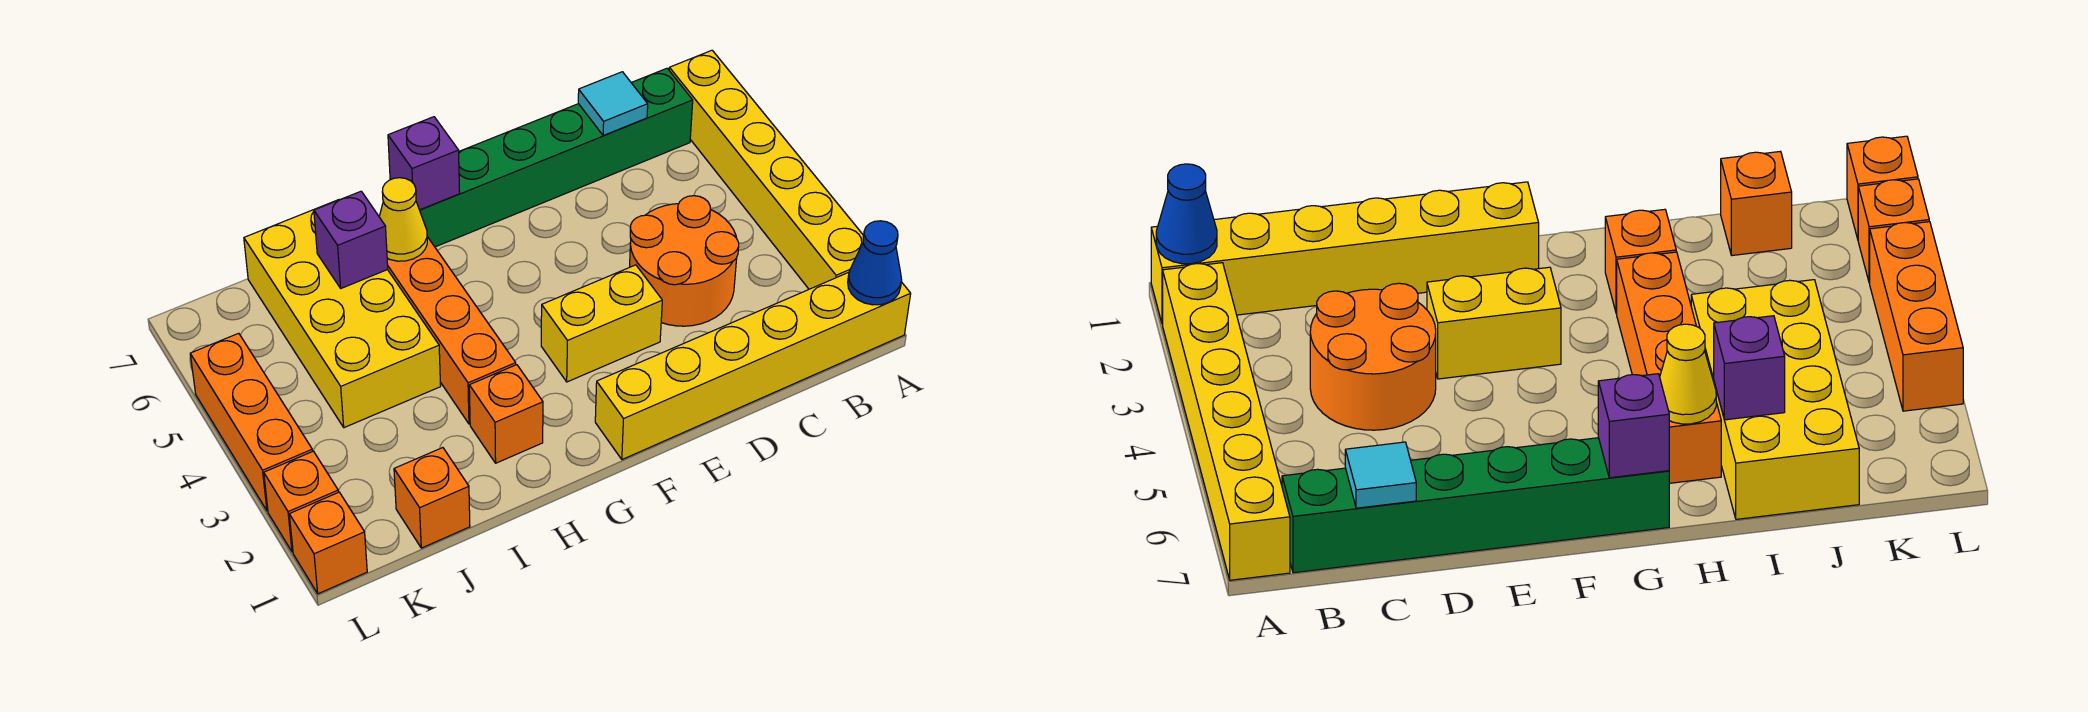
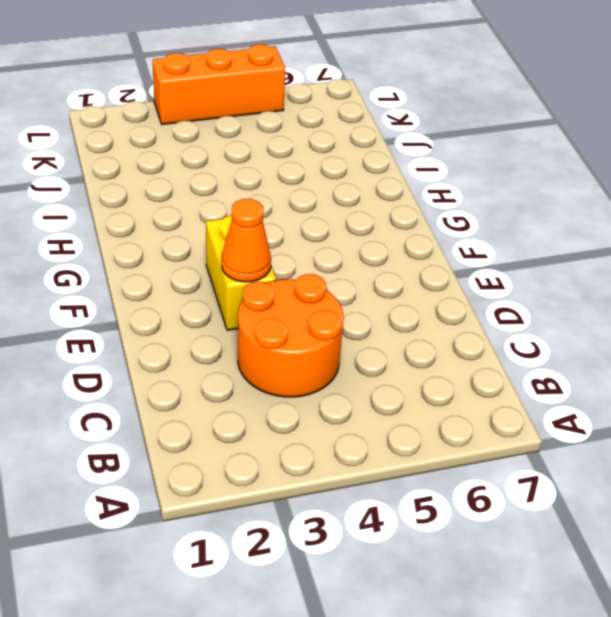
orange cone E3 level 2 -> none
none -> yellow brick A1:F1 level 1
none -> yellow brick A2:A7 level 1
none -> green brick B7:G7 level 1

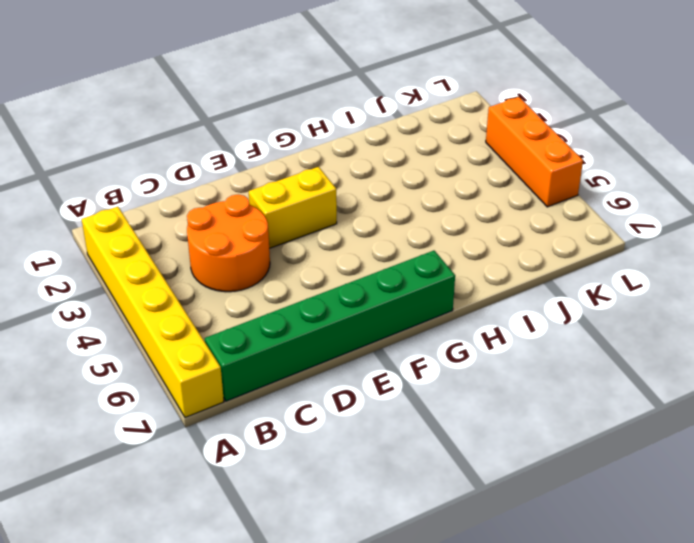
none -> yellow brick A1:F1 level 1
none -> orange brick H2 level 1
none -> orange brick H3:H6 level 1

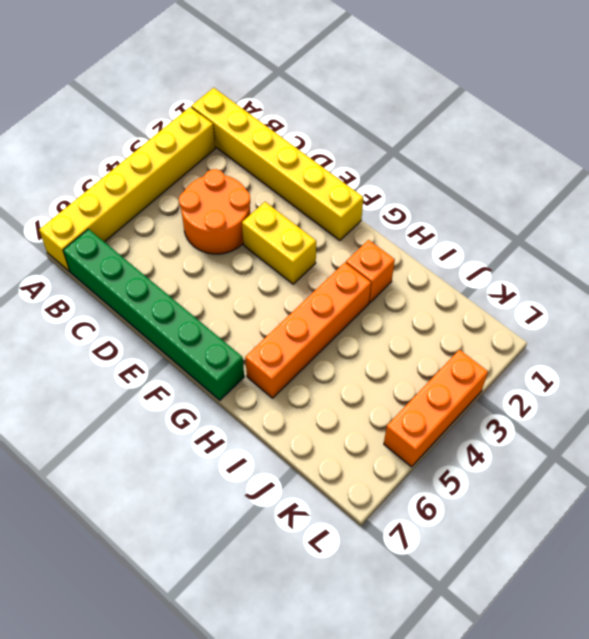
none -> yellow brick I4:J7 level 1
none -> orange brick J1 level 1
none -> orange brick L1 level 1

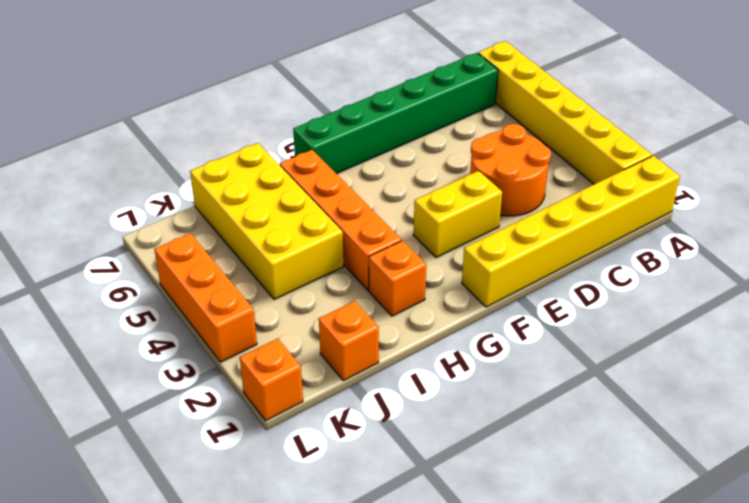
none -> orange brick L2 level 1
none -> blue cone A1 level 2
none -> cyan tile C7 level 2

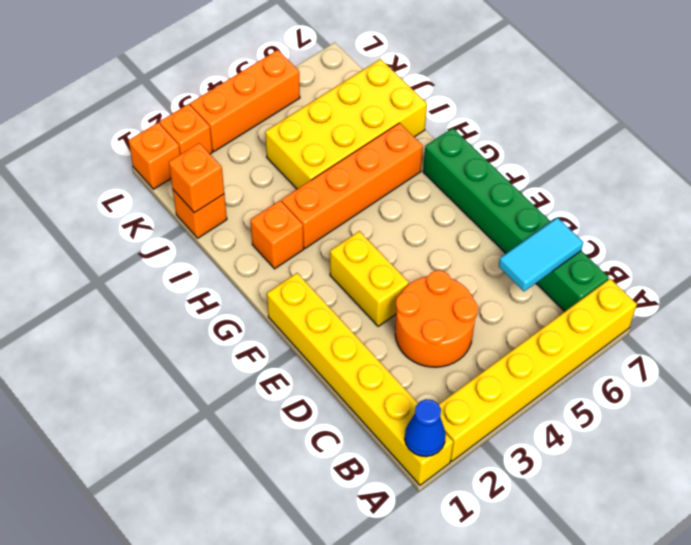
cyan tile C6:C7 level 2 -> cyan tile C7 level 2
orange brick J1 level 2 -> none
none -> purple brick G7 level 2
none -> yellow cone H6 level 2
none -> purple brick I6 level 2

